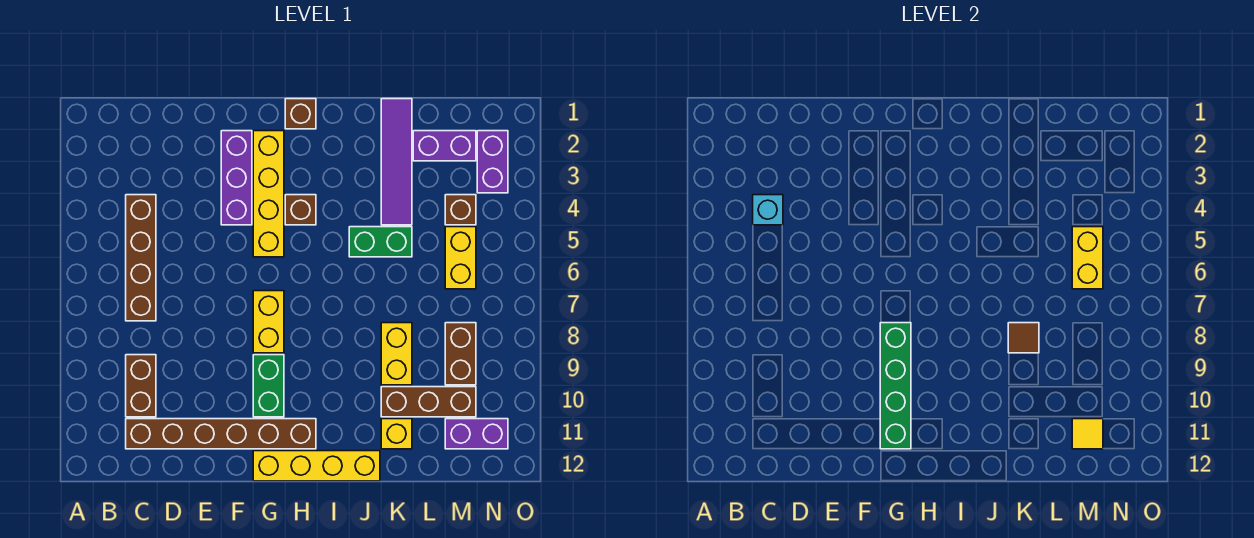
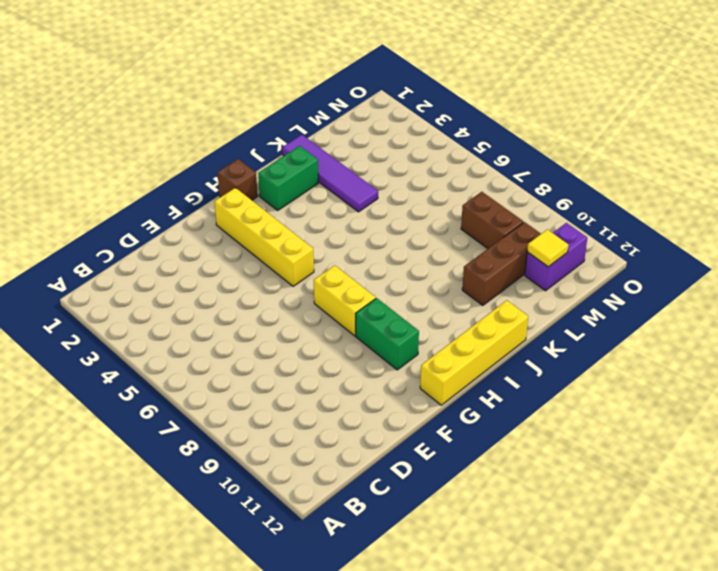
green brick I2:J2 level 1 -> green brick J5:K5 level 1
none -> brown brick C4:C7 level 1
none -> brown brick C9:C10 level 1
none -> brown brick C11:H11 level 1

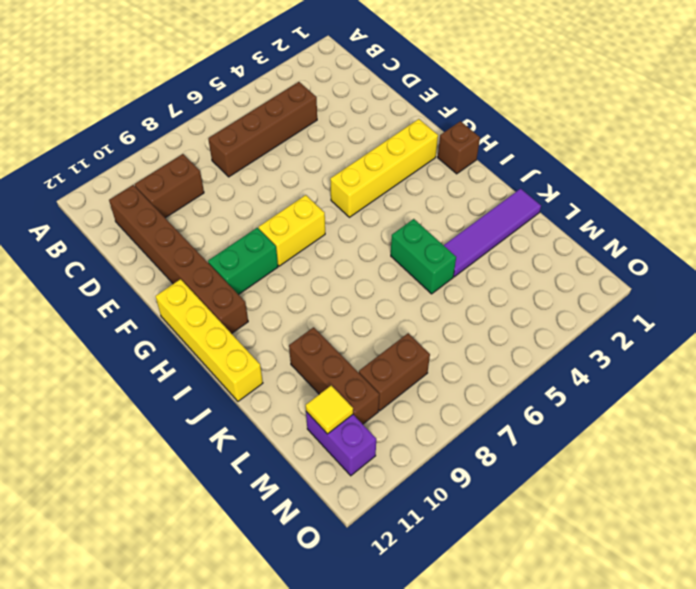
none -> purple brick F2:F4 level 1
none -> brown brick H4 level 1
none -> yellow brick K8:K9 level 1

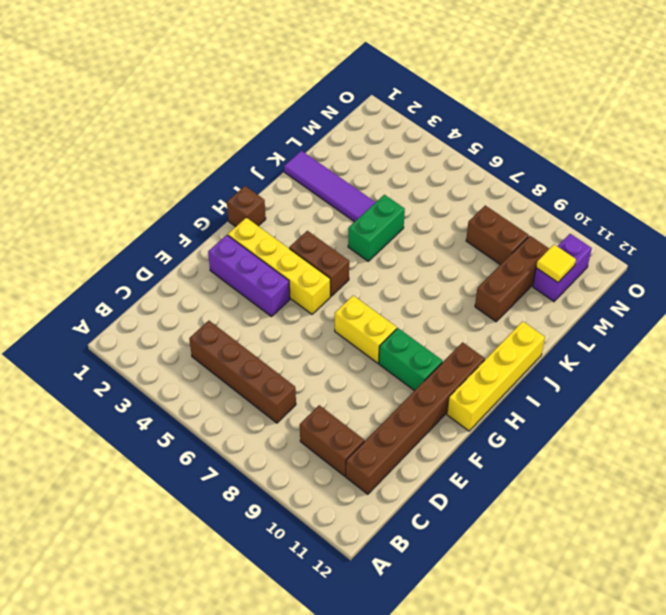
brown brick H4:H5 level 1 -> brown brick H4 level 1
none -> yellow brick K8:K9 level 1
none -> yellow brick K11 level 1
none -> purple brick L2:M2 level 1

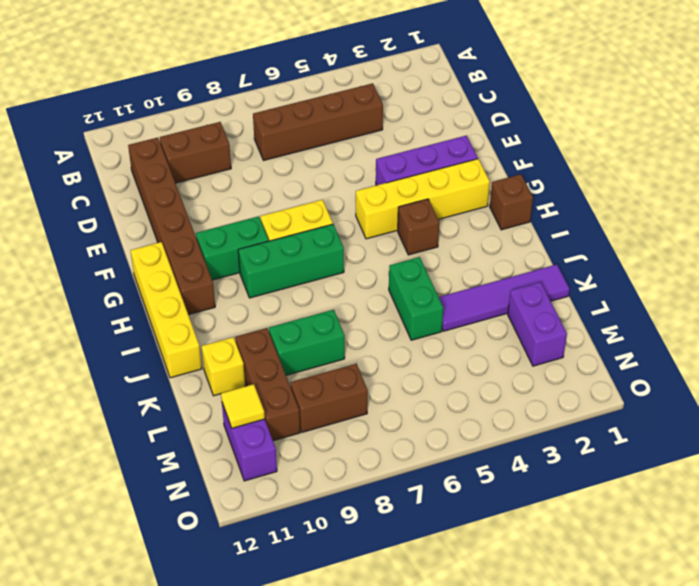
green brick H7:H9 level 1 -> none
green brick K8:K9 level 1 -> yellow brick K8:K9 level 1
none -> brown brick M4 level 1
none -> yellow brick M5:M6 level 1
none -> purple brick N2:N3 level 1

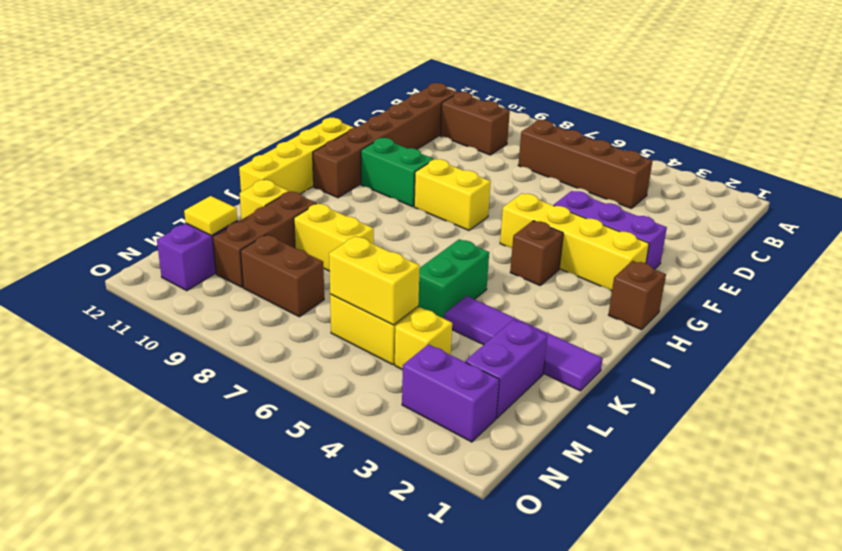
yellow brick M4 level 1 -> brown brick M4 level 1
none -> cyan brick C4 level 2
none -> green brick G8:G11 level 2
none -> brown tile K8 level 2

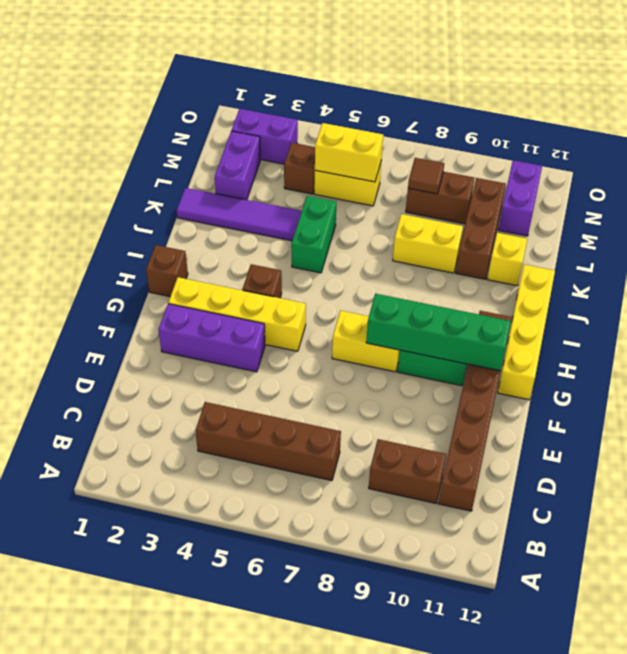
brown tile M8 level 2 -> brown tile K8 level 2
none -> cyan brick C4 level 2
none -> yellow tile M11 level 2

